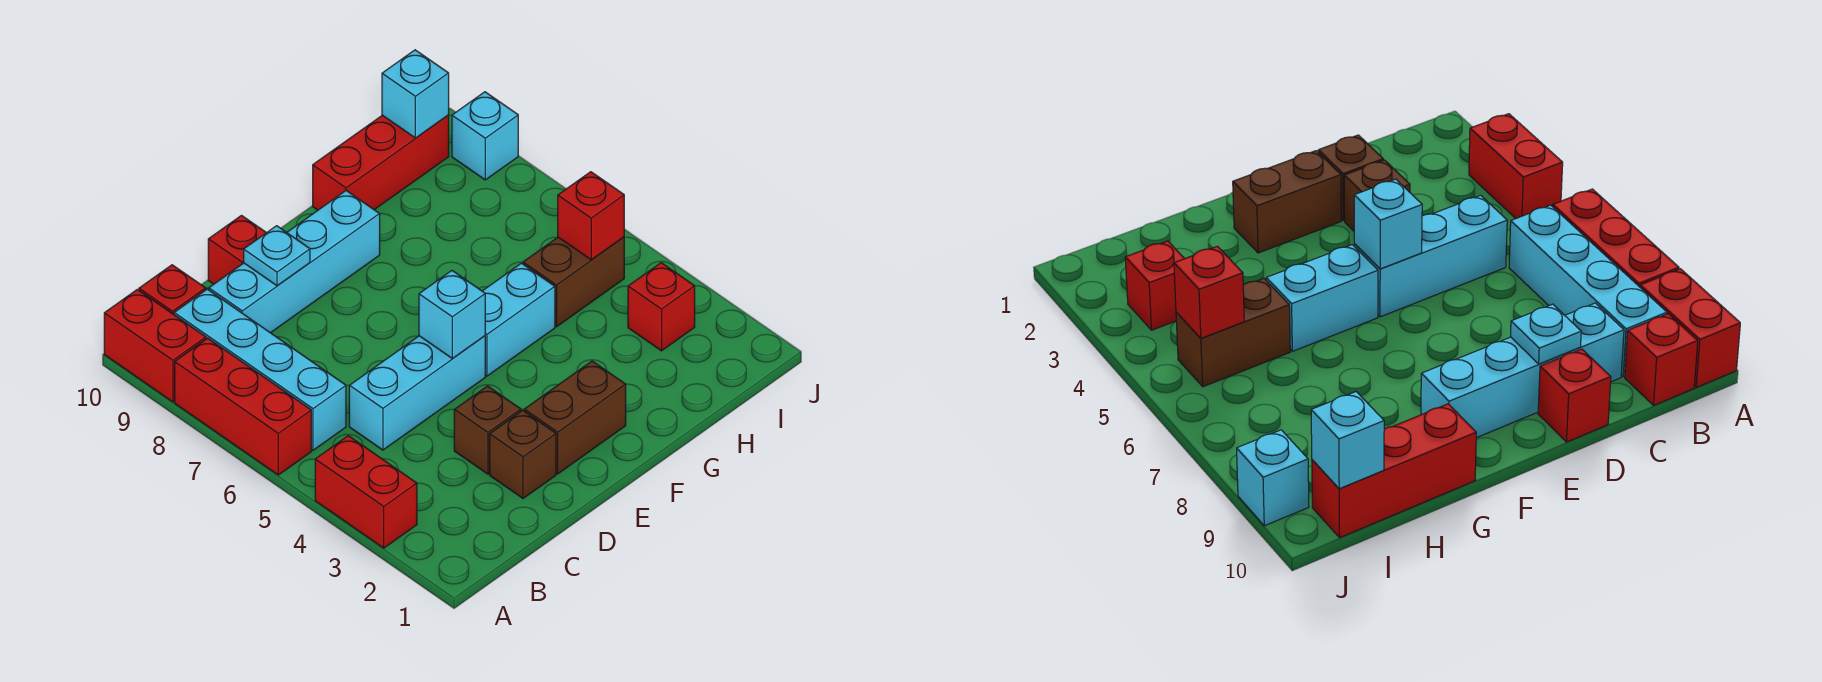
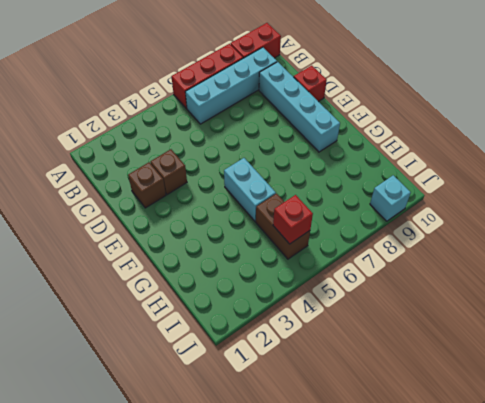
none -> red brick A3:A4 level 1
none -> red brick B10 level 1
none -> cyan brick C5:E5 level 1

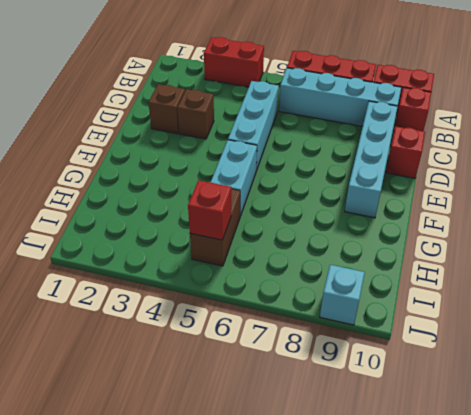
none -> brown brick E2:F2 level 1
none -> red brick G10:I10 level 1
none -> red brick I3 level 1

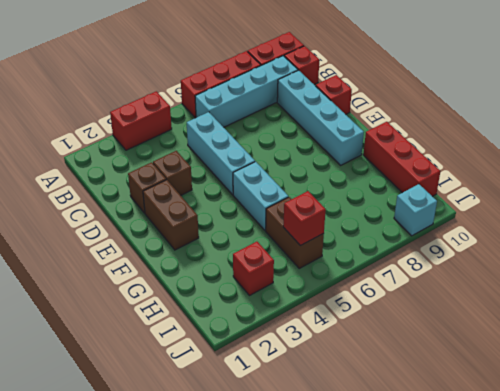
none -> cyan plate D9 level 2
none -> cyan brick E5 level 2
none -> cyan brick I10 level 2

